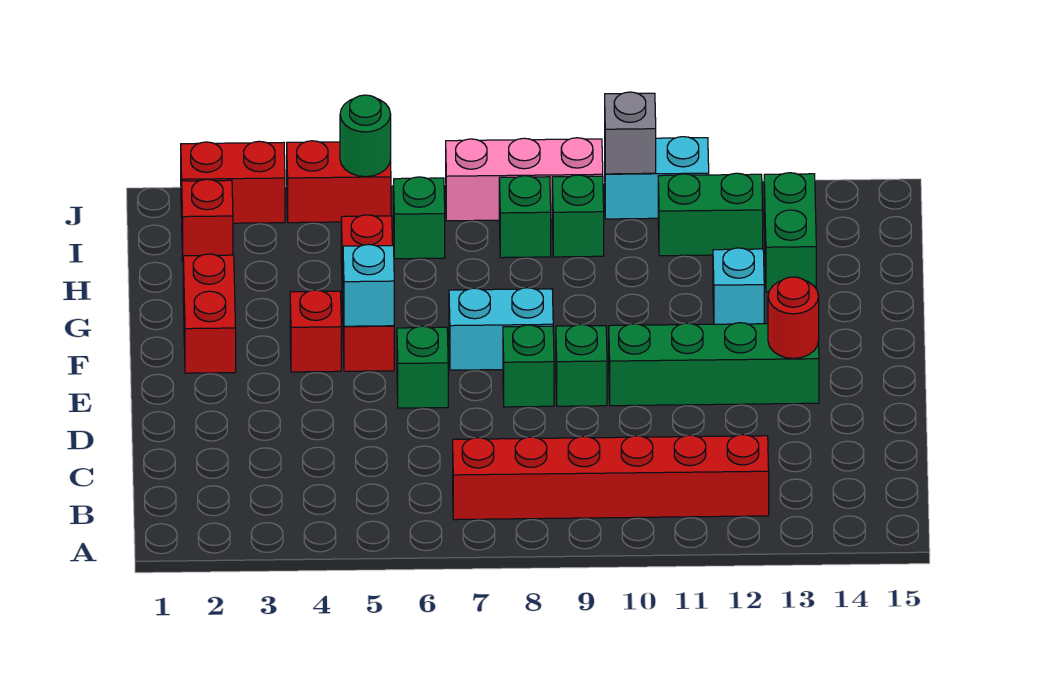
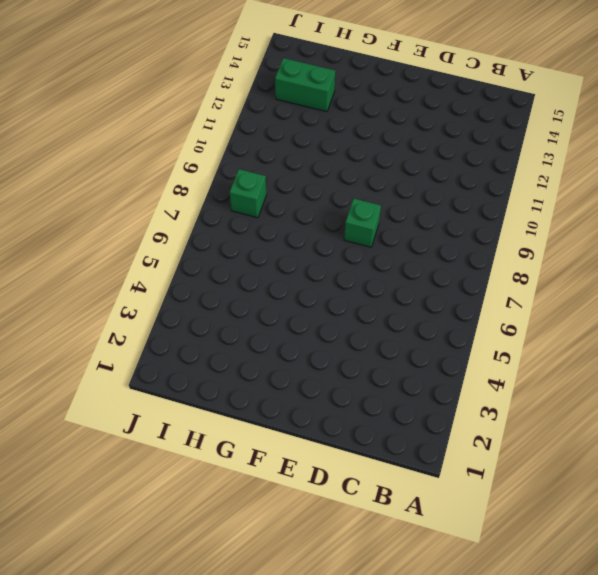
none -> red brick B7:B12 level 1
none -> green brick E6 level 1
none -> green brick E9 level 1

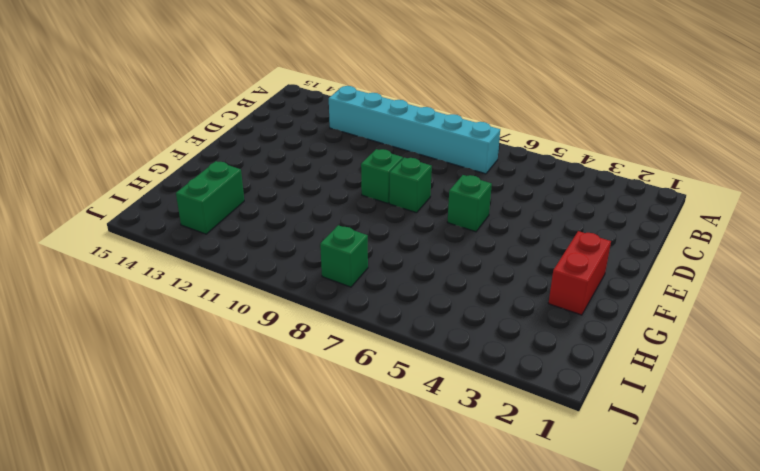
cyan brick B7:B12 level 1 -> red brick B7:B12 level 1
none -> green brick E10:E13 level 1
none -> red brick F4 level 1
none -> red brick F5:H5 level 1

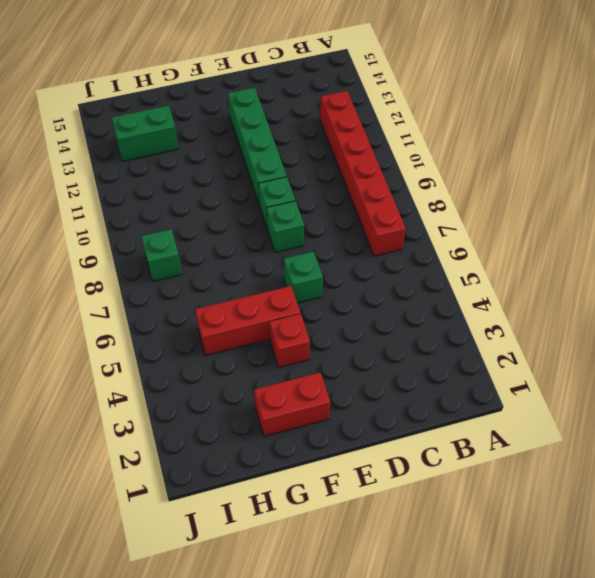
none -> cyan brick F7:F8 level 1
none -> cyan brick G12 level 1
none -> red brick I2 level 1

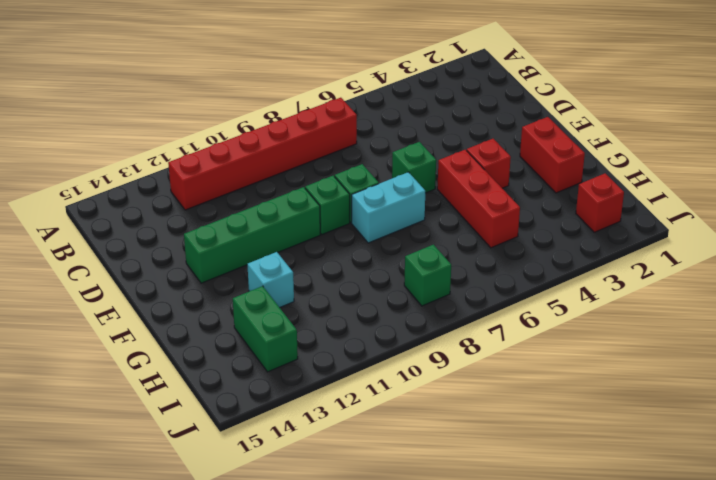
none -> green brick I6 level 1
none -> green brick I9 level 1
none -> green brick I11:I12 level 1

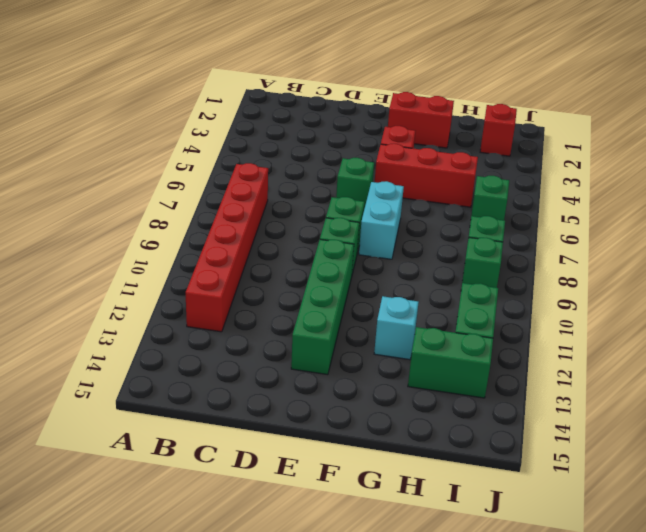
none -> red brick J2:J3 level 1
none -> red brick J4:J5 level 1
none -> pink brick J7:J9 level 1

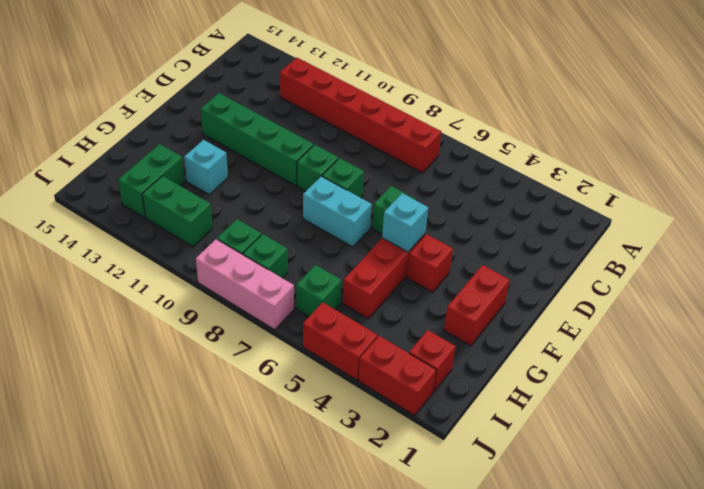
none -> cyan brick J10:J11 level 1
none -> red round brick E13 level 2
none -> green round brick J5 level 2

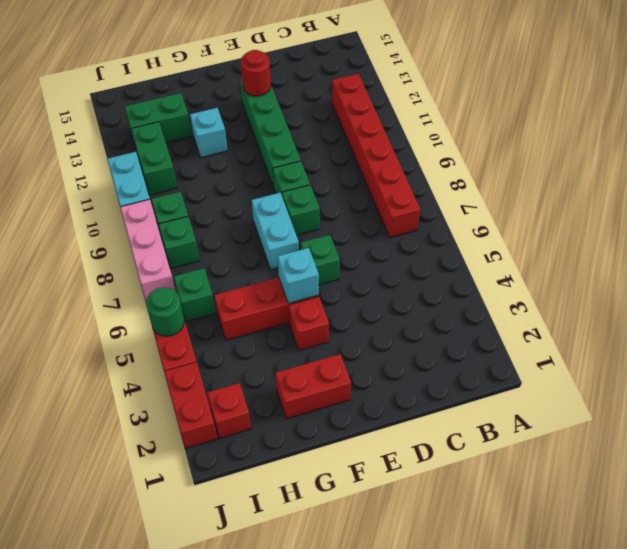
none -> grey brick J10 level 2

